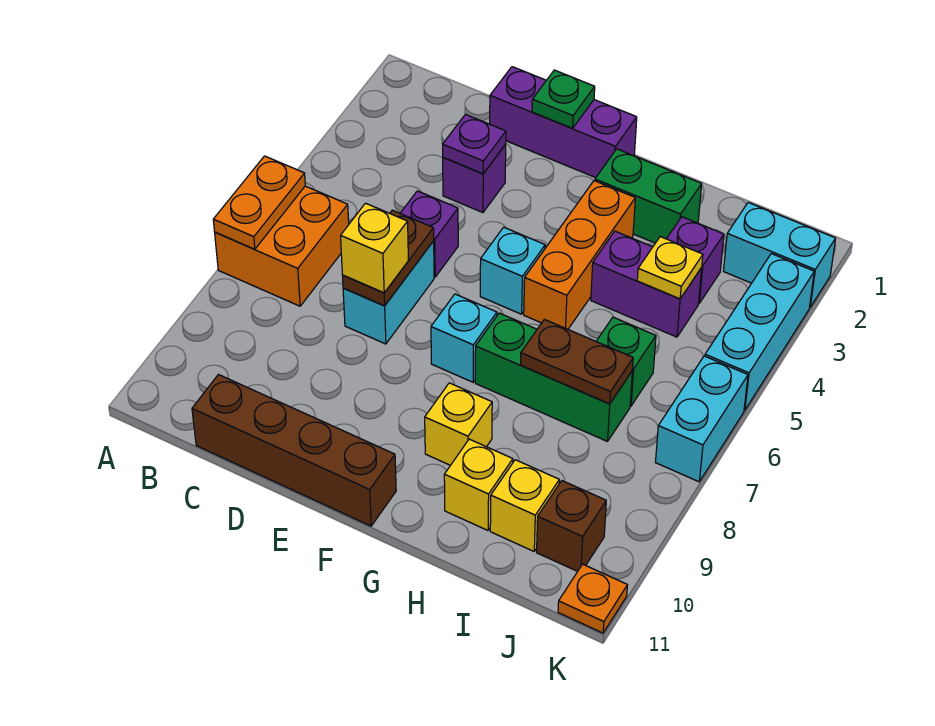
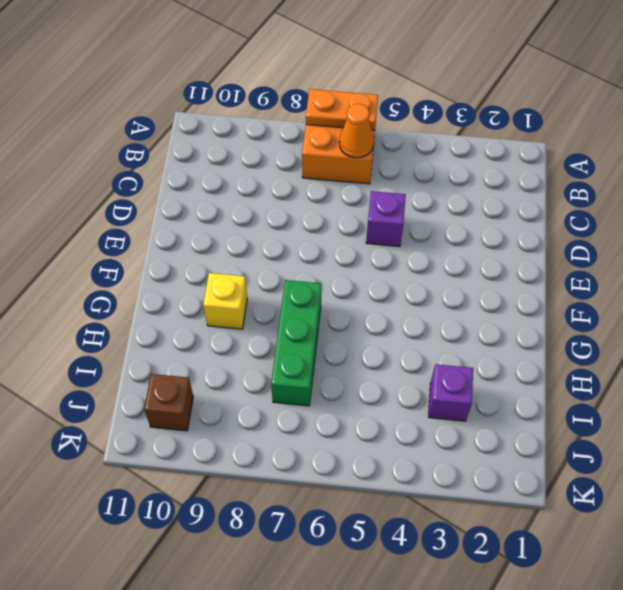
orange cone B6 level 2 -> none
none -> brown brick C11:F11 level 1
none -> purple brick D1:F1 level 1
none -> purple brick D3 level 1

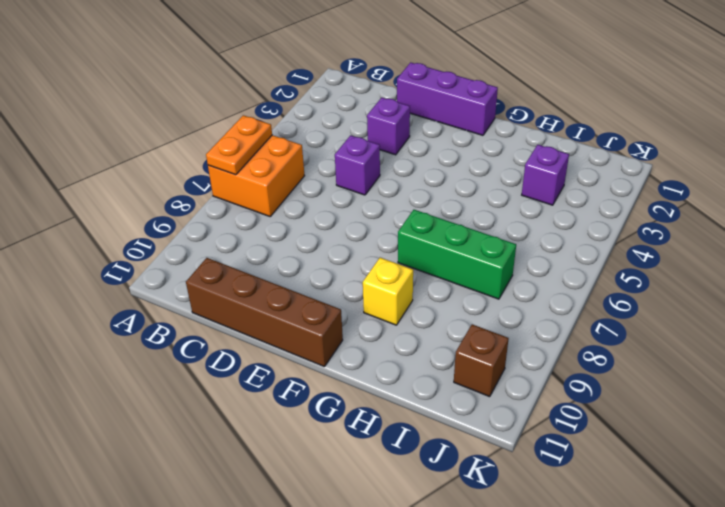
none -> cyan brick D6:D7 level 1
none -> cyan brick F5 level 1
none -> cyan brick F7 level 1

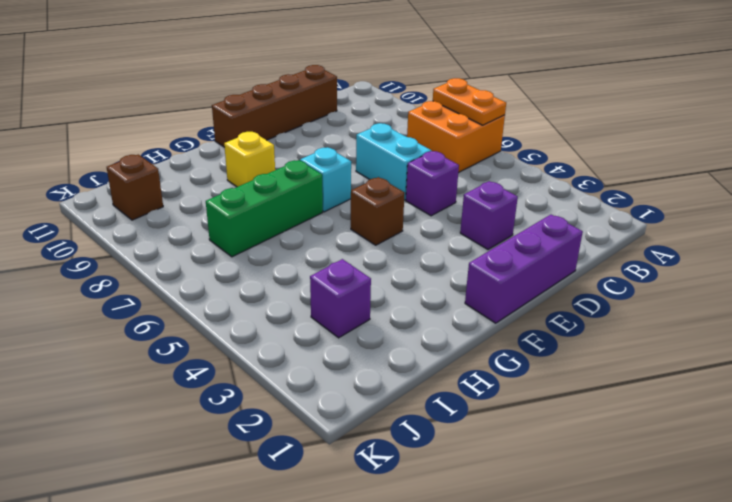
brown brick F5 level 1 -> cyan brick F5 level 1
none -> green brick G2:H2 level 1
none -> orange brick G3:G5 level 1
none -> purple brick H4:I4 level 1

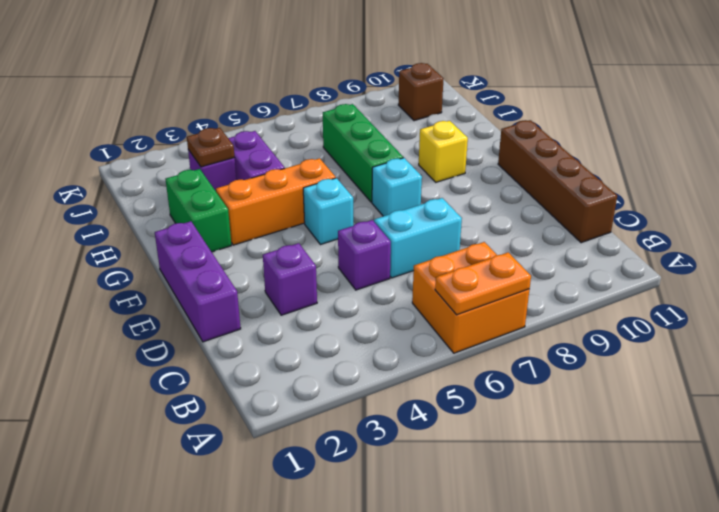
brown plate I3 level 2 -> none
none -> yellow brick H10 level 1
none -> green brick I6 level 1
none -> yellow brick I10 level 1

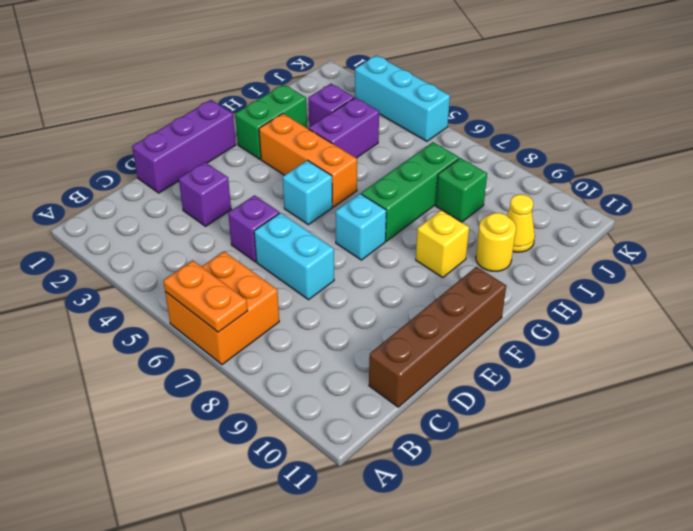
yellow round brick H10 level 1 -> yellow brick H10 level 1
green brick I8 level 1 -> green brick I6 level 1
yellow cone I10 level 1 -> yellow brick I10 level 1
none -> cyan brick J2:K2 level 1
none -> brown brick J10 level 1
none -> cyan brick K6:K7 level 1

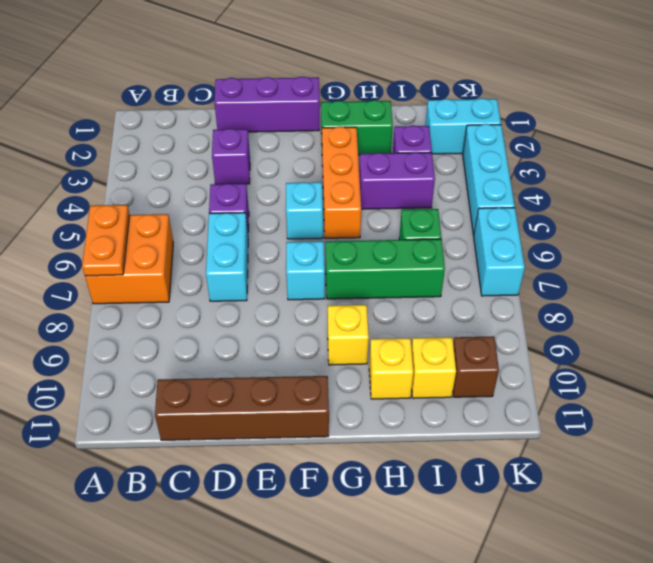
none -> orange plate K11 level 1
none -> purple plate D3 level 2
none -> brown plate D6:D7 level 2

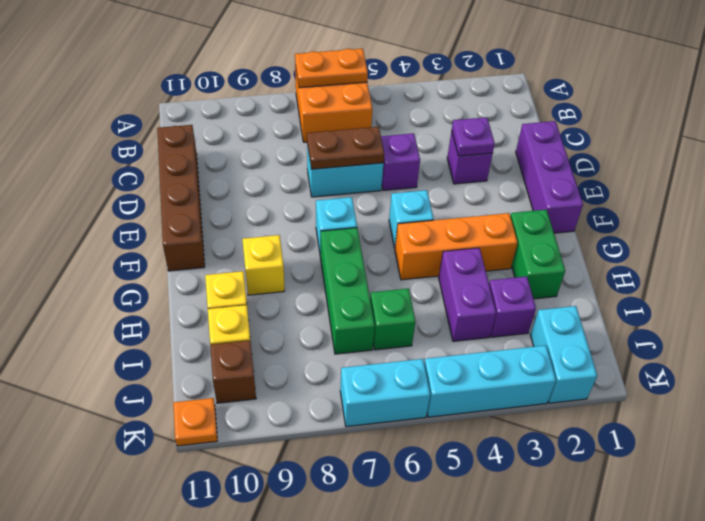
none -> green plate E1 level 2
none -> brown plate H7:I7 level 2
none -> yellow plate I4 level 2

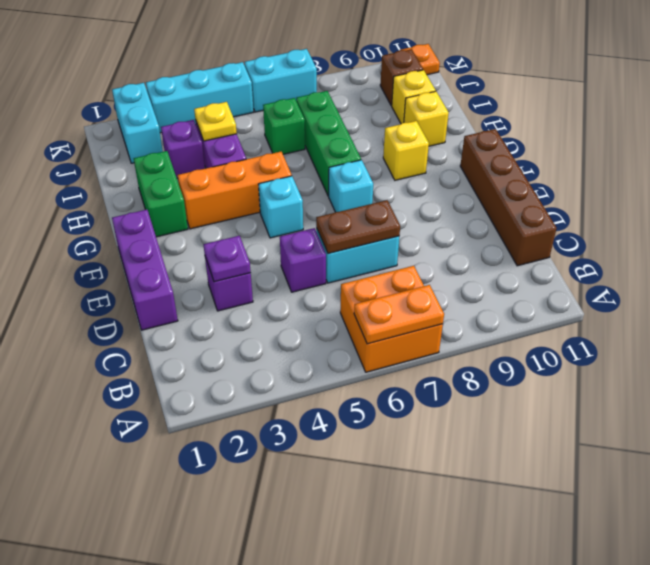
none -> green plate E1 level 2
none -> brown plate H7:I7 level 2
none -> yellow brick D7 level 3

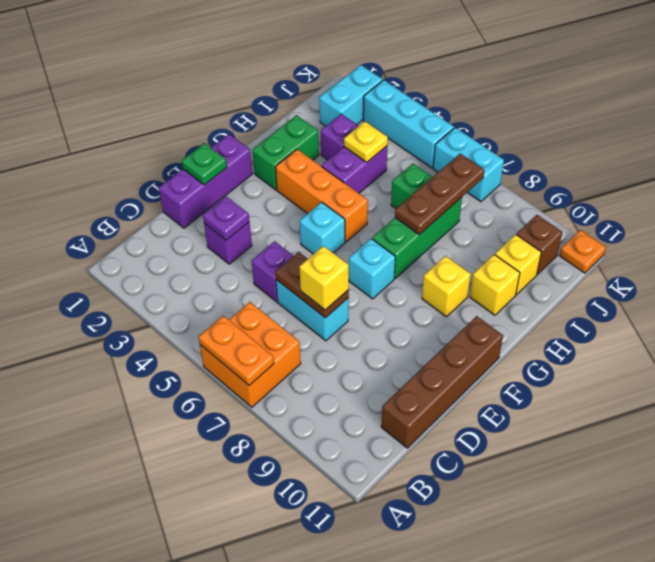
brown plate H7:J7 level 2 -> brown plate H7:I7 level 2

